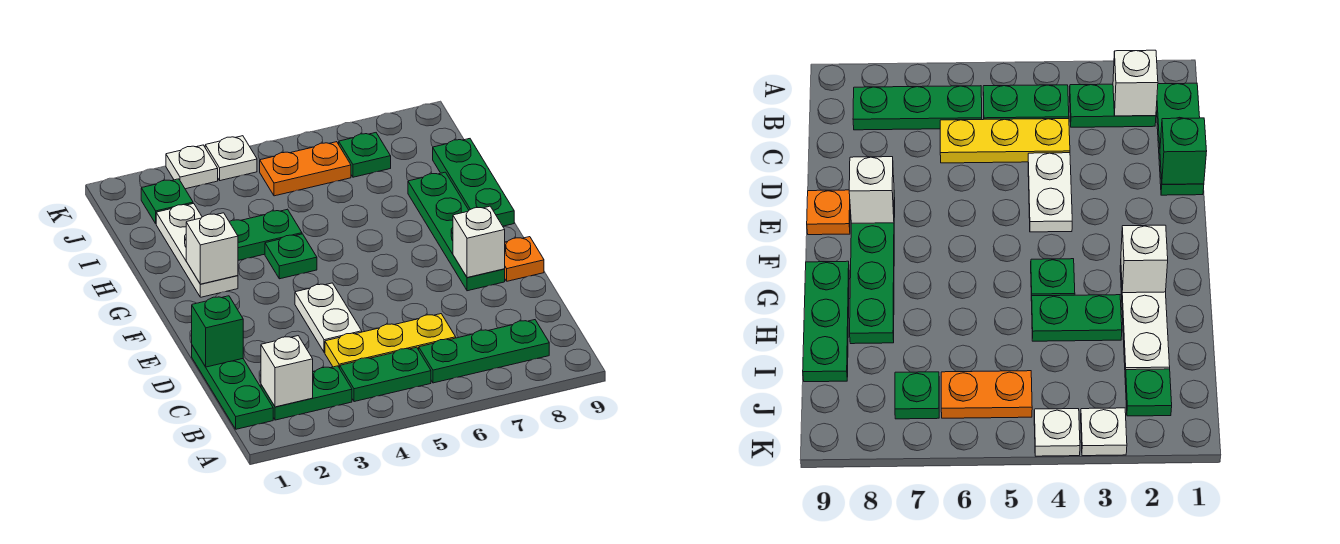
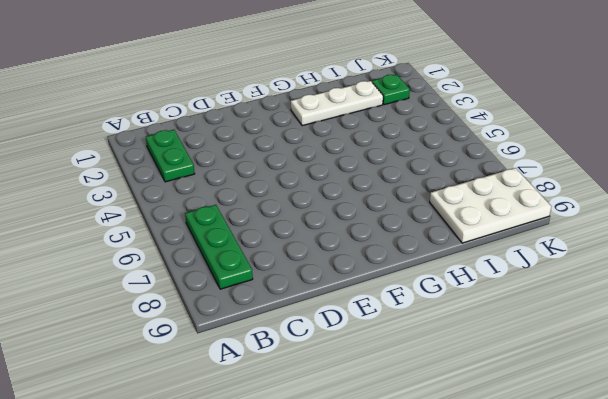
white plate I8:K9 level 1 -> green plate G9:I9 level 1
none -> green plate B1:D1 level 1
none -> green plate B4:B5 level 1
none -> yellow plate C4:C6 level 1

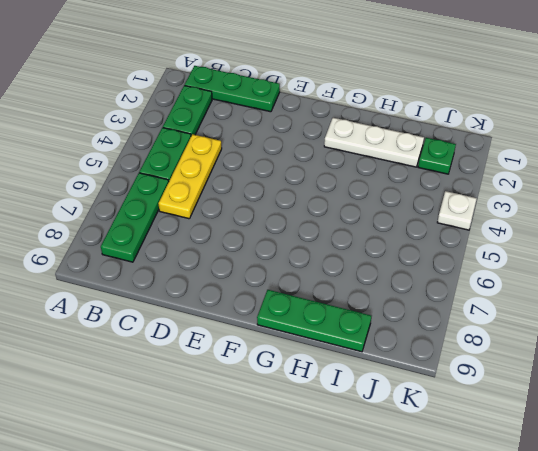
none -> white plate D4:E4 level 1
none -> green plate E8:H8 level 1
none -> orange plate E9 level 1

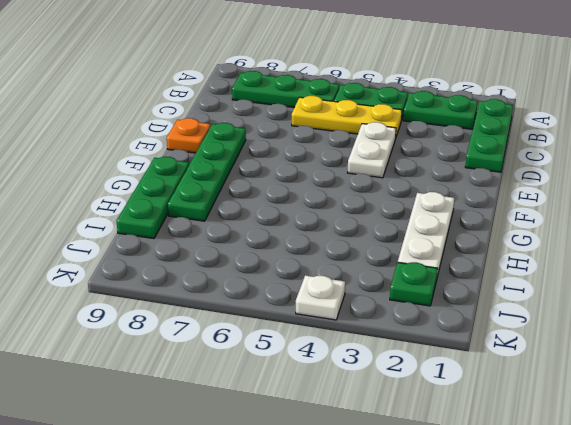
none -> green plate G4 level 1
none -> green plate H3:H4 level 1
none -> orange plate J5:J6 level 1

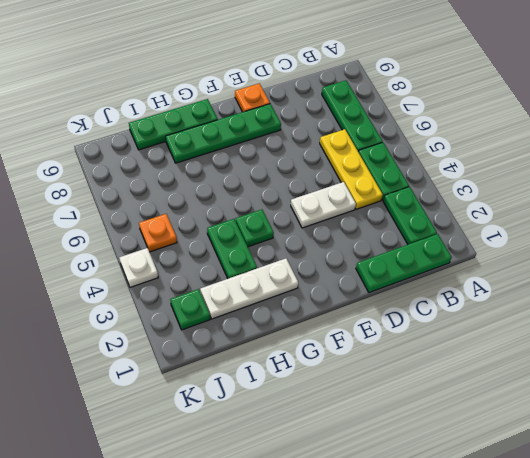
orange plate J5 level 1 -> orange plate J5:J6 level 1
none -> green plate J7 level 1
none -> white plate K3 level 1
none -> white brick B2 level 2

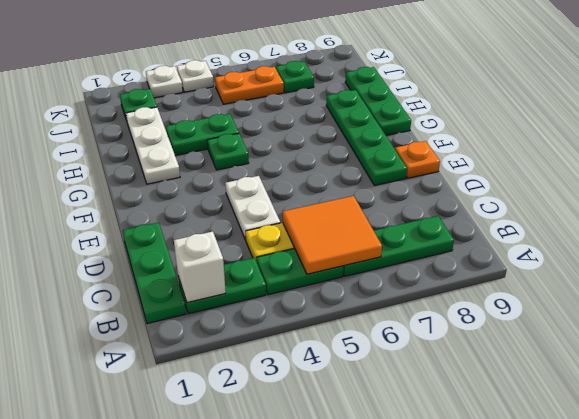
orange tile B5:C6 level 2 -> none
none -> green brick D1 level 2
none -> white brick E8 level 2
none -> white brick G2 level 2

